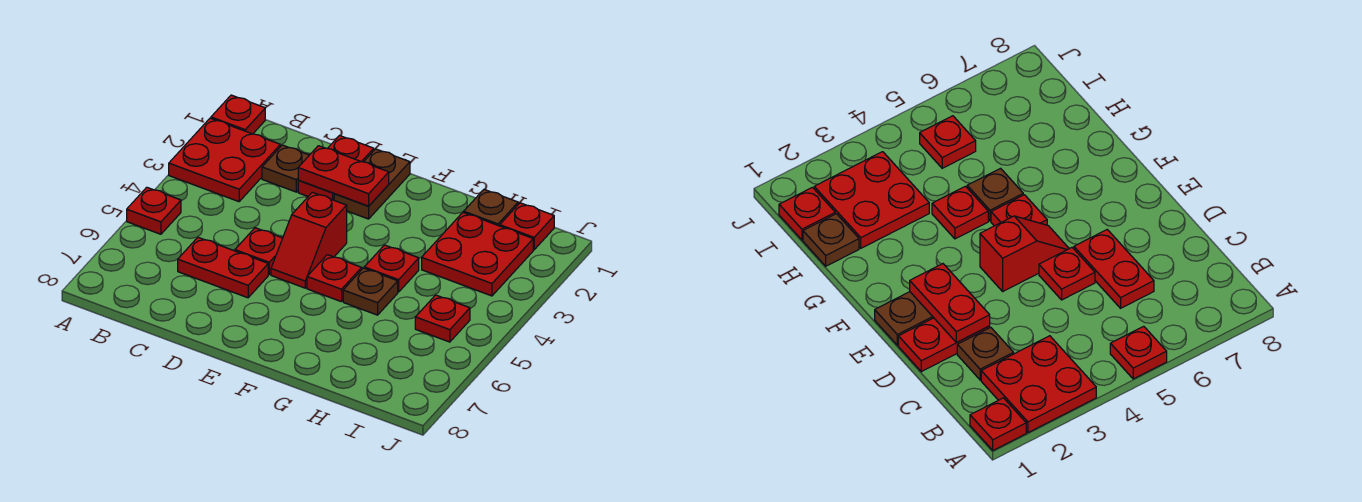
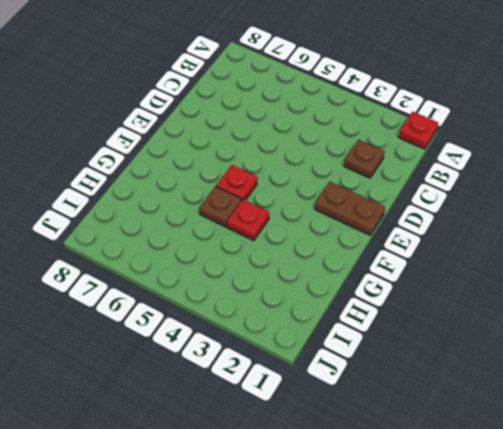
none -> red plate A2:B3 level 1
none -> red plate A5 level 1
none -> red plate C6:D6 level 1

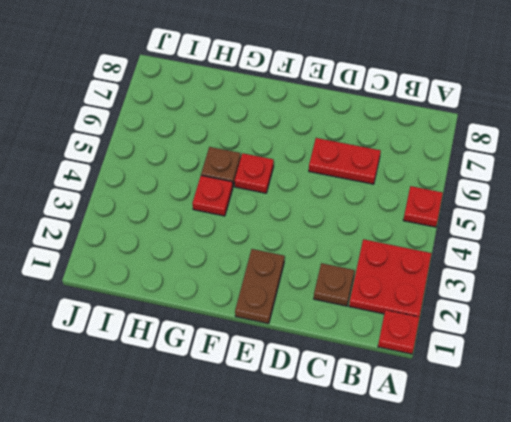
none -> red plate D1:D2 level 1
none -> red plate D5 level 1
none -> red slope E4:E5 level 1 top 4

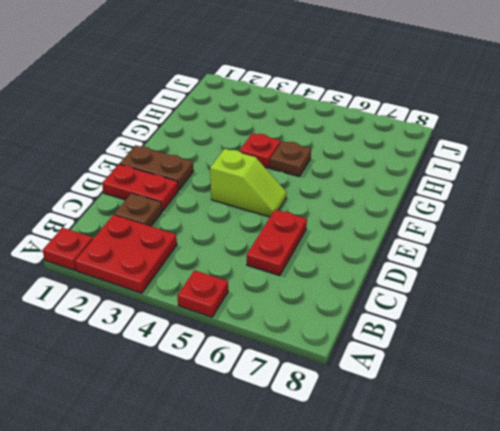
lime slope E4:E5 level 1 top 4 -> red slope E4:E5 level 1 top 4
none -> red plate D5 level 1
none -> red plate F5 level 1
none -> brown plate H1 level 1

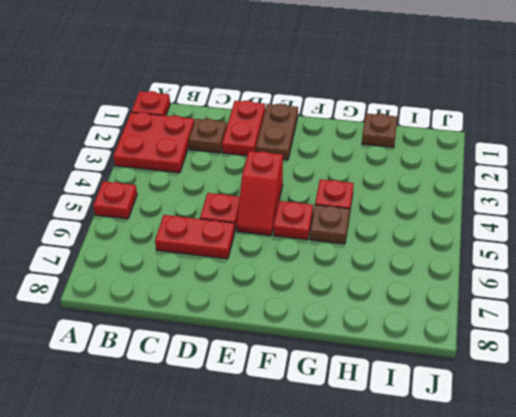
none -> red plate H2:I3 level 1
none -> red plate I1 level 1
none -> red plate I5 level 1

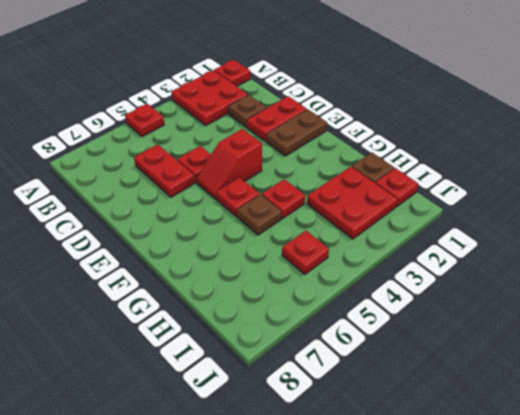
none -> red plate D2:E2 level 2

